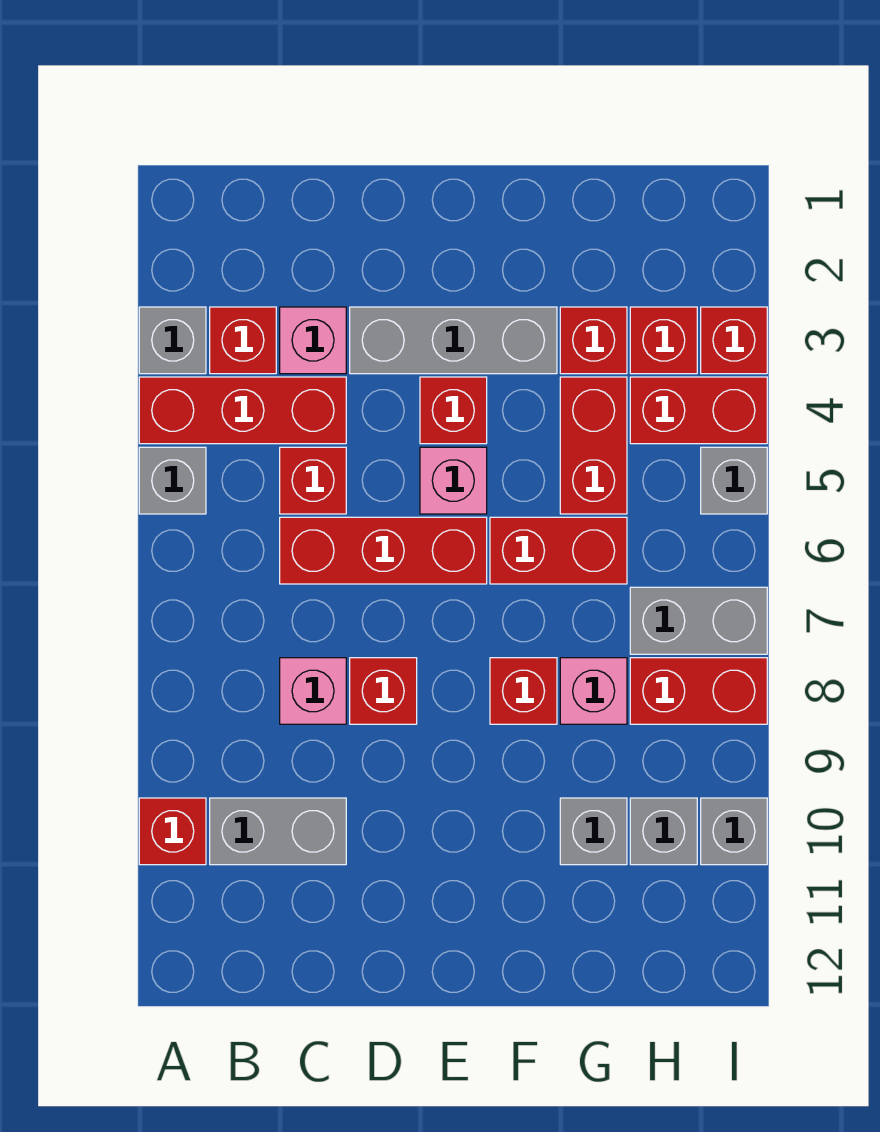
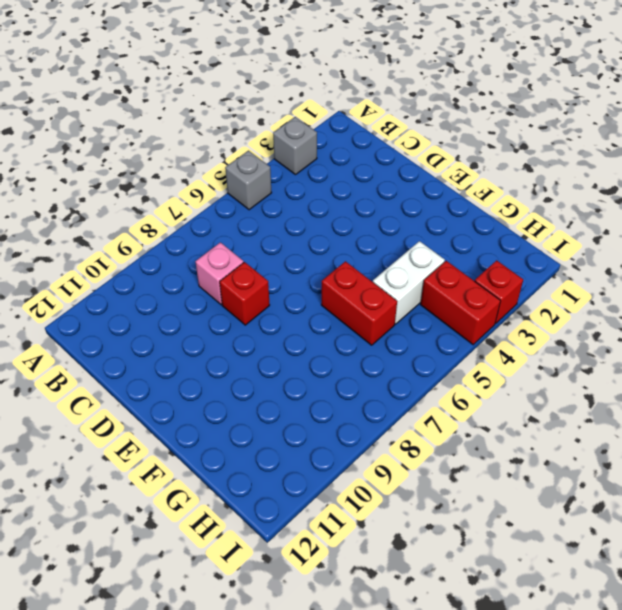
white brick G4:G5 level 1 -> red brick G4:G5 level 1
none -> red brick A4:C4 level 1
none -> red brick A10 level 1
none -> red brick B3 level 1

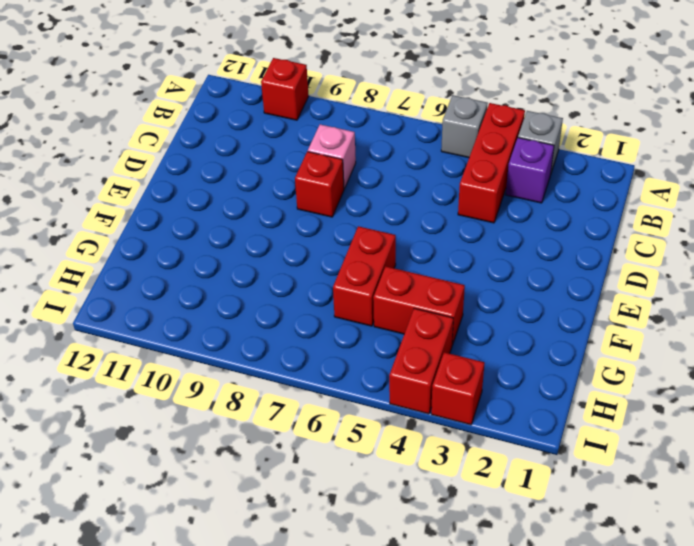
purple brick B3 level 1 -> red brick B3 level 1
none -> grey brick B10:C10 level 1
none -> pink brick C3 level 1
none -> red brick C5 level 1

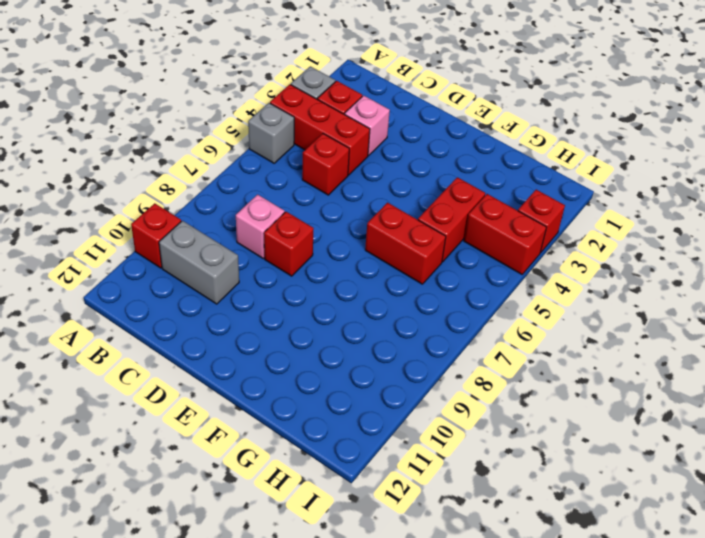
none -> red brick C6:E6 level 1
none -> grey brick D3:F3 level 1
none -> red brick E4 level 1

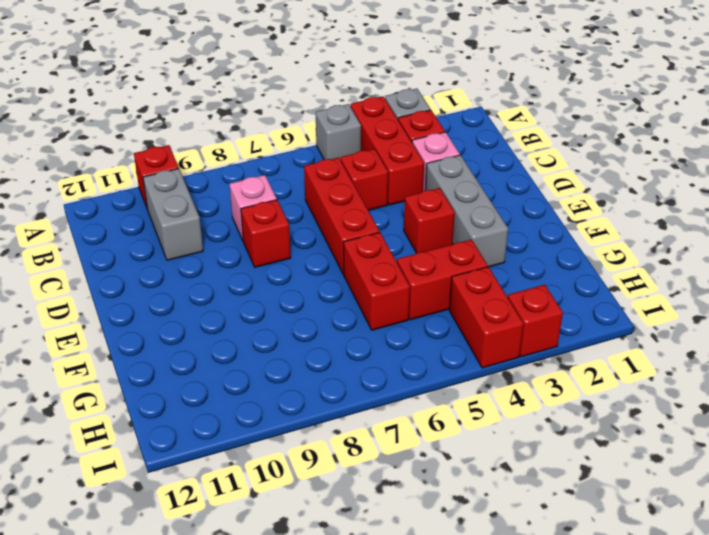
none -> pink brick E5 level 1
none -> red brick F8 level 1
none -> red brick G3 level 1

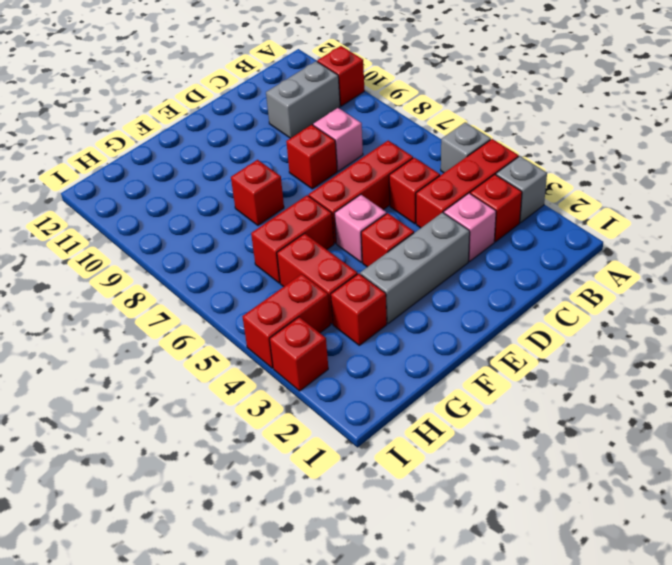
none -> pink brick G8 level 1
none -> grey brick G10 level 1
none -> red brick H3 level 1

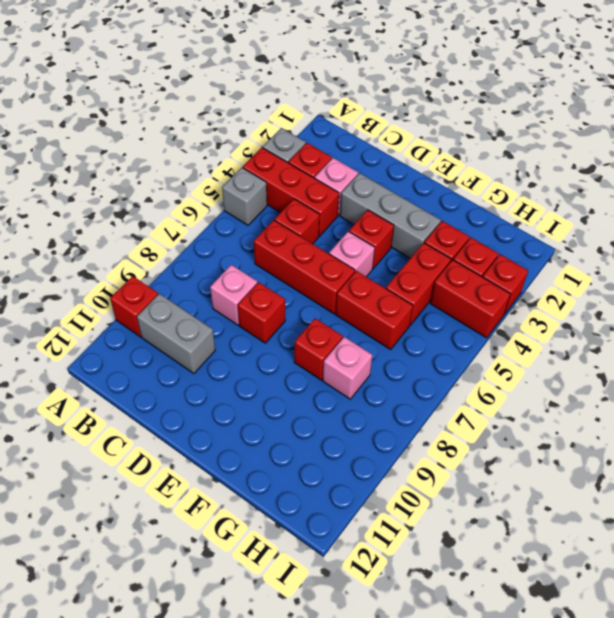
none -> grey brick G10 level 1
none -> grey brick H7:I7 level 1
none -> red brick H8:I8 level 1

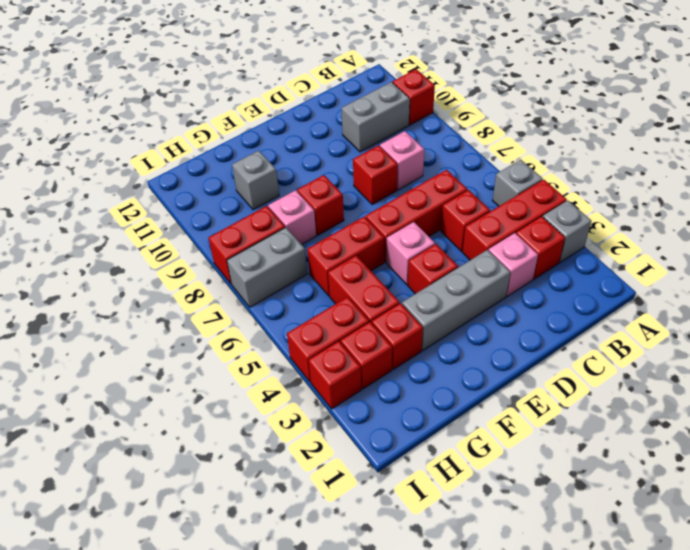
none -> grey brick H10 level 1
none -> grey brick I5 level 1
none -> grey brick I10 level 1

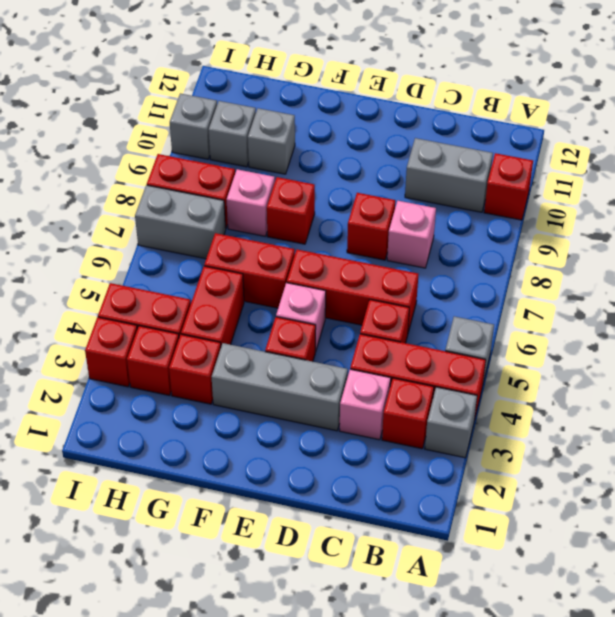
none -> grey brick I5 level 1

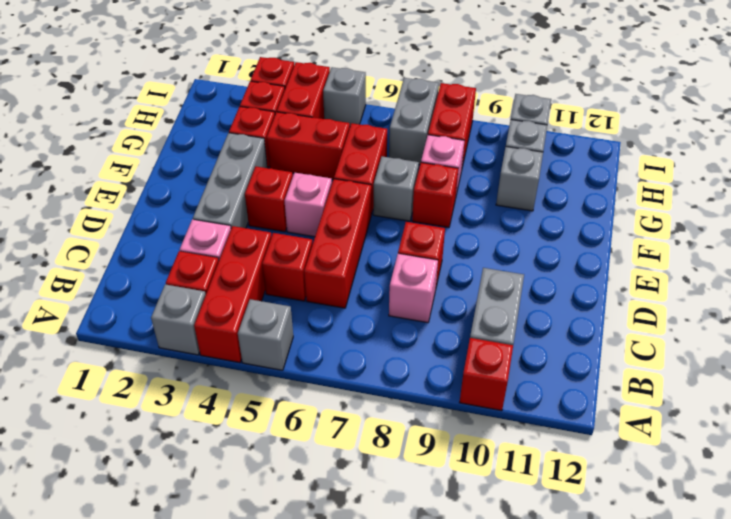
grey brick F7 level 1 -> none

